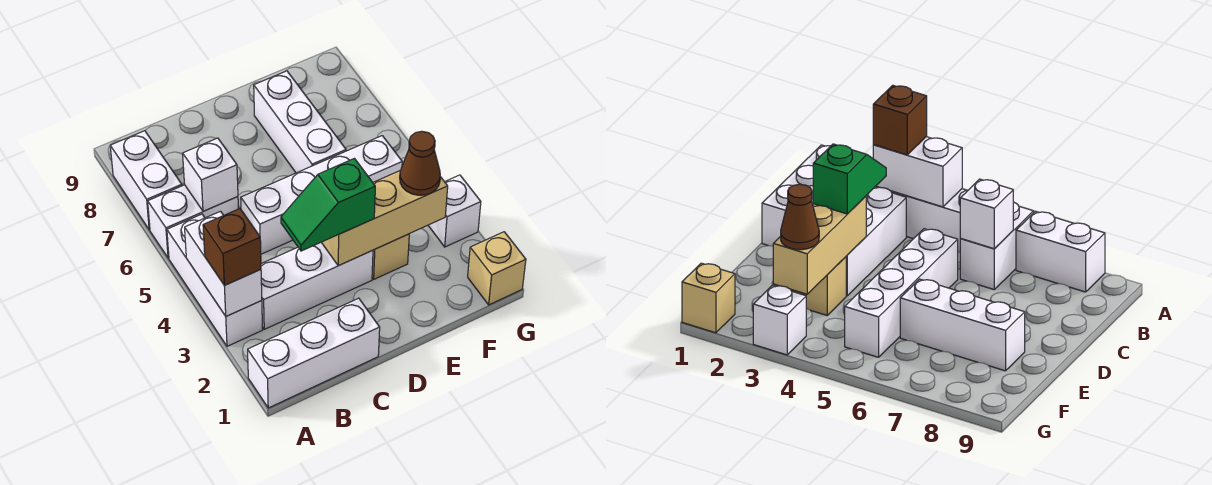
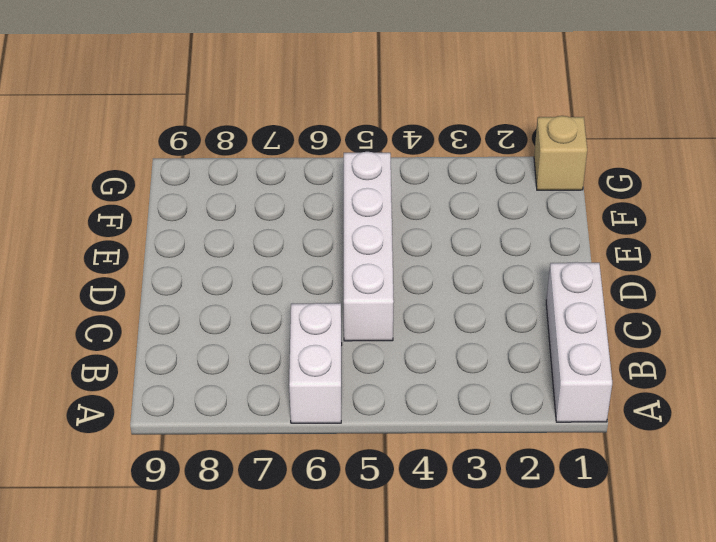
none -> white brick A3:A5 level 1
none -> white brick A7:A8 level 1
none -> white brick B3:D3 level 1

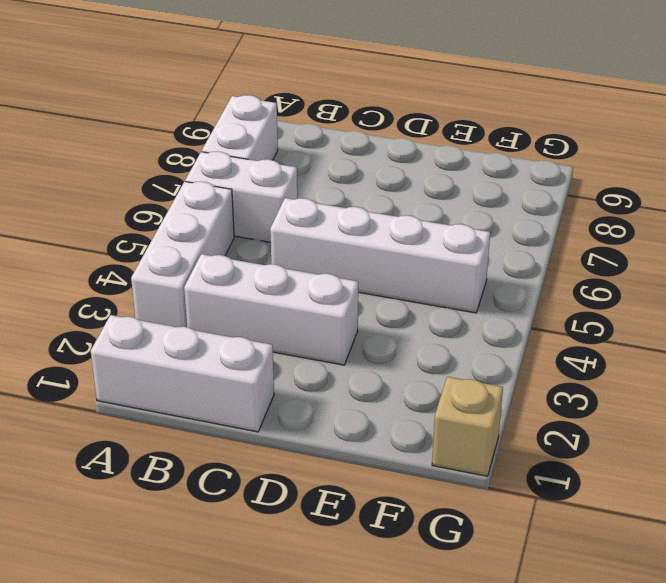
none -> tan brick E3 level 1
none -> white brick E6:E8 level 1
none -> white brick G3 level 1

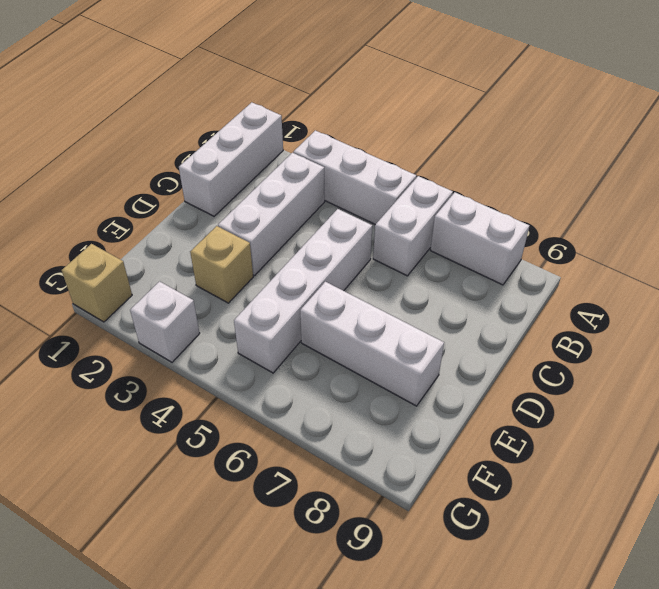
none -> white brick A3:A4 level 2
none -> white brick B6 level 2
none -> tan brick D3:F3 level 2

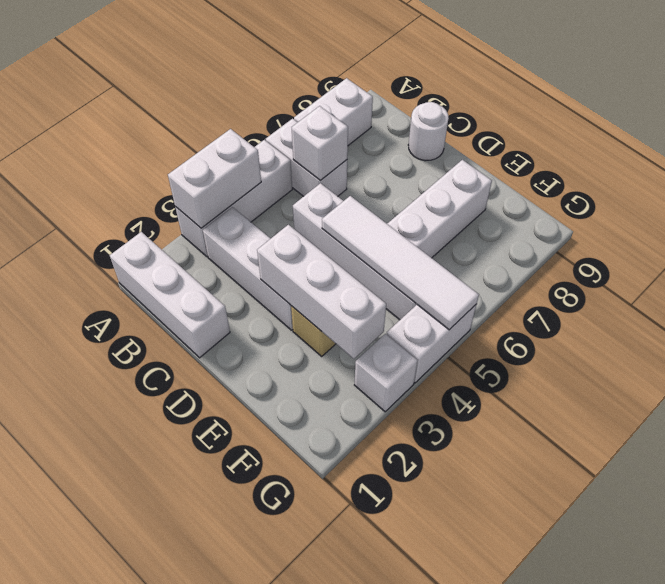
white round brick C9 level 1 -> none
white brick D3:F3 level 2 -> tan brick D3:F3 level 2
white tile D5:G5 level 2 -> none
white brick G4:G5 level 1 -> none
none -> tan brick G1 level 1
none -> brown brick A3 level 3
none -> green slope C3:D3 level 3 top D

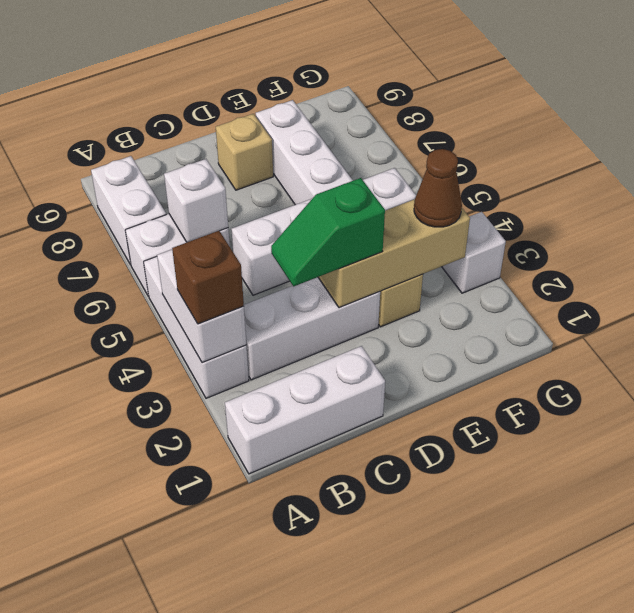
tan brick D8 level 1 -> tan brick G1 level 1

